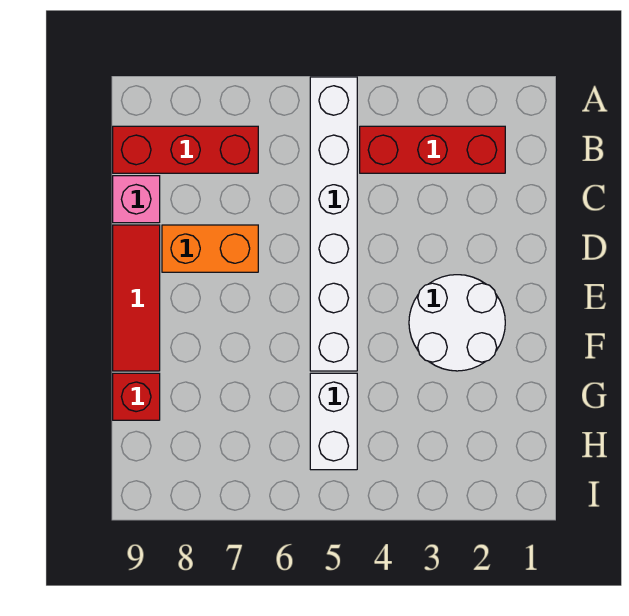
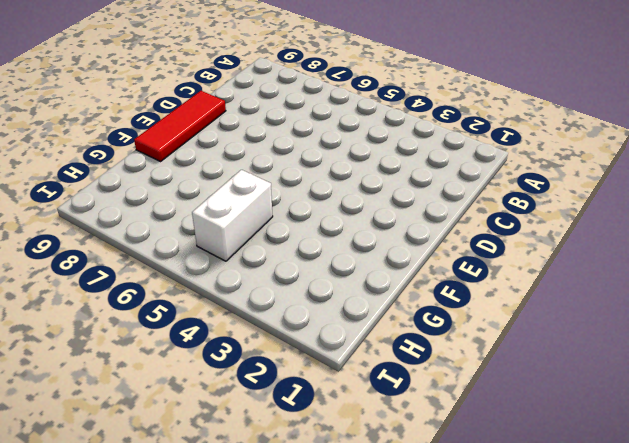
none -> white brick A5:F5 level 1
none -> red brick B2:B4 level 1

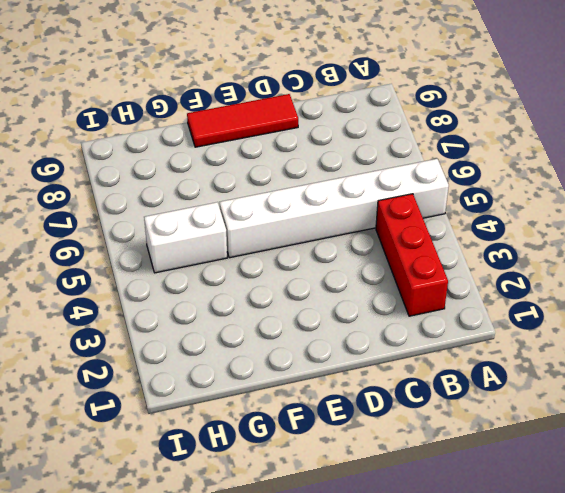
none -> red brick B7:B9 level 1
none -> pink brick C9 level 1

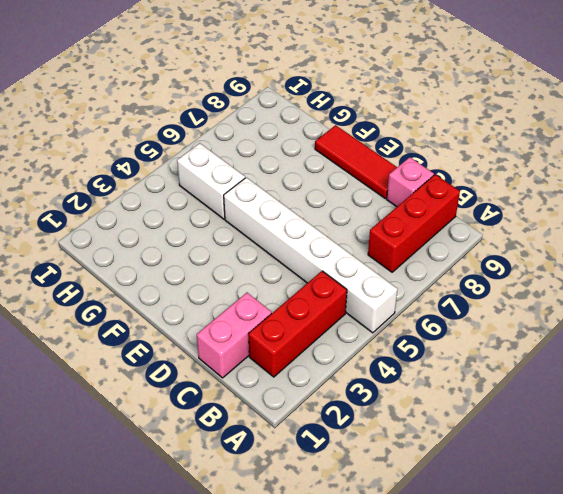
pink brick C1:C2 level 1 -> none
none -> orange brick D7:D8 level 1
none -> white round brick E2:F3 level 1

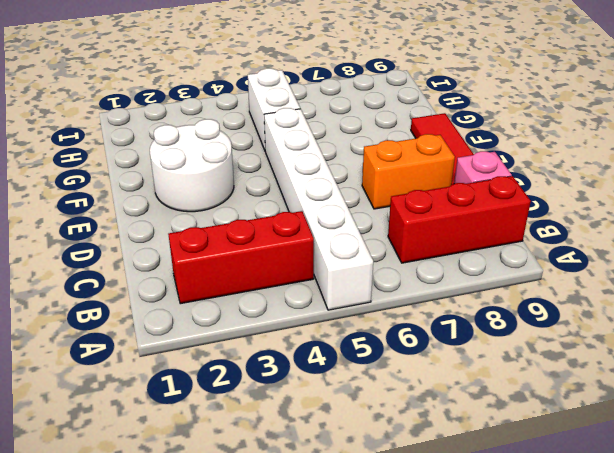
none -> red brick G9 level 1

